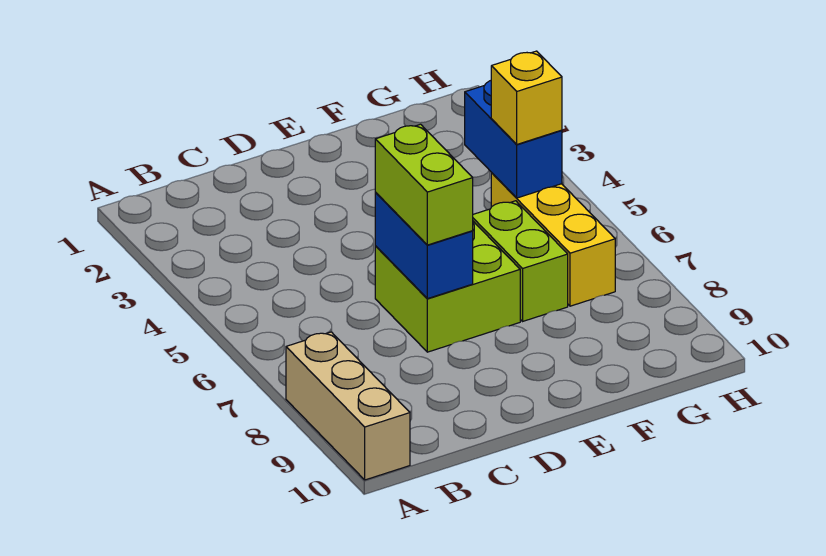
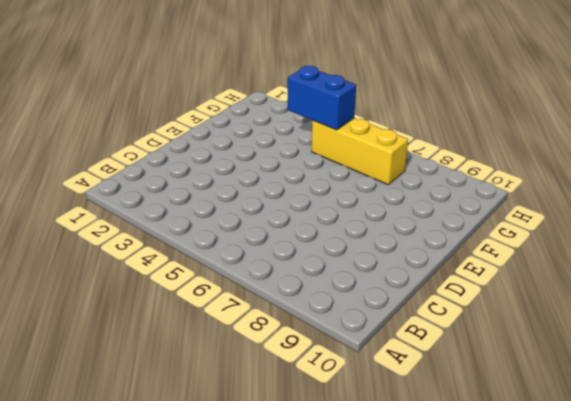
none -> tan brick A8:A10 level 1
none -> lime brick D6:E7 level 1

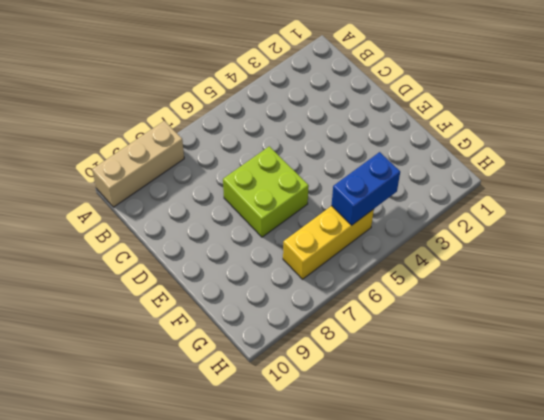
none -> lime brick F6:F7 level 1
none -> blue brick D6:D7 level 2

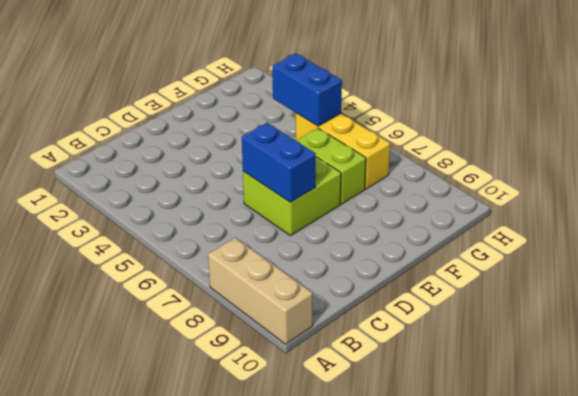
none -> lime brick D6:D7 level 3
none -> yellow brick G5 level 3

